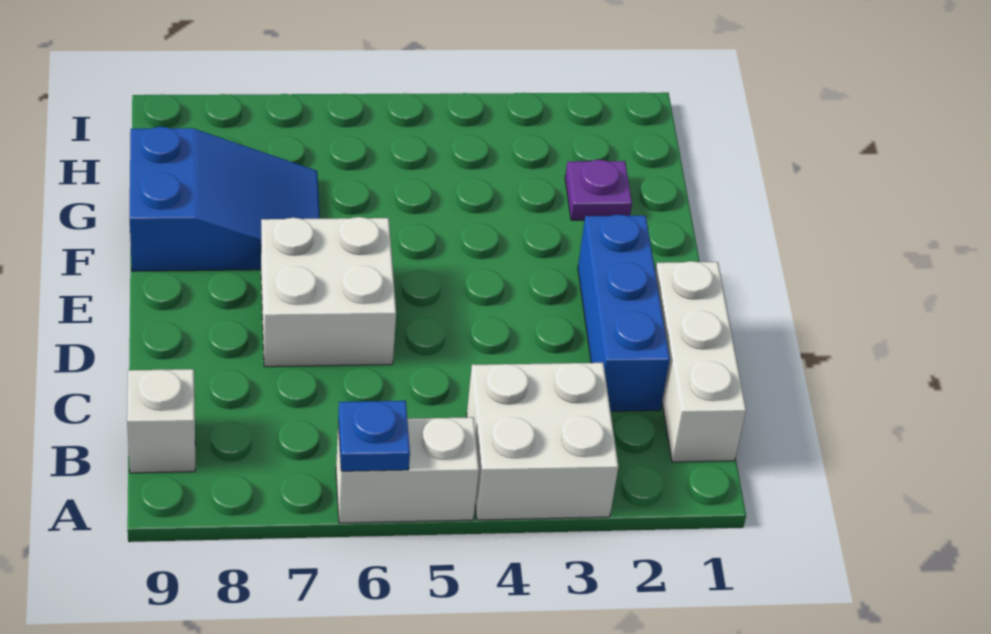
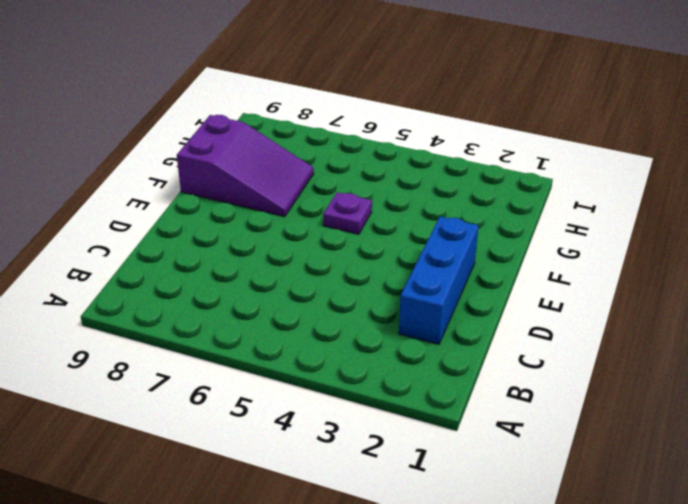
purple plate F5 level 1 -> purple plate G2 level 1
purple slope F7:G9 level 1 top 9 -> blue slope F7:G9 level 1 top 9
none -> white brick A3:B4 level 1
none -> white brick A5:A6 level 1

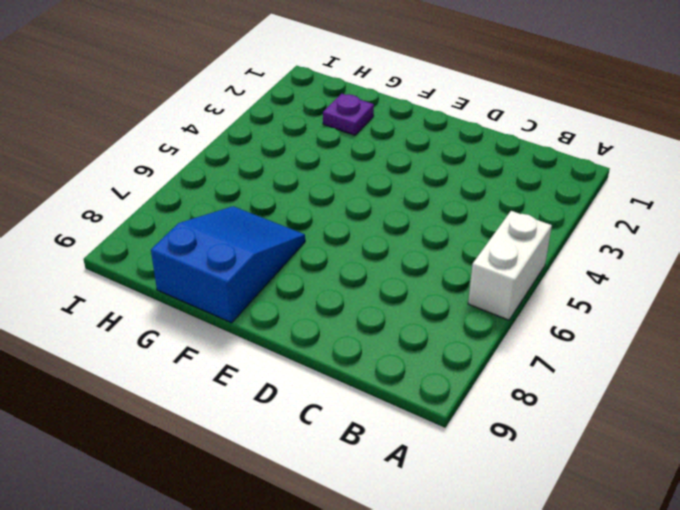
none -> white brick A3:B4 level 1
none -> white brick B1:D1 level 1

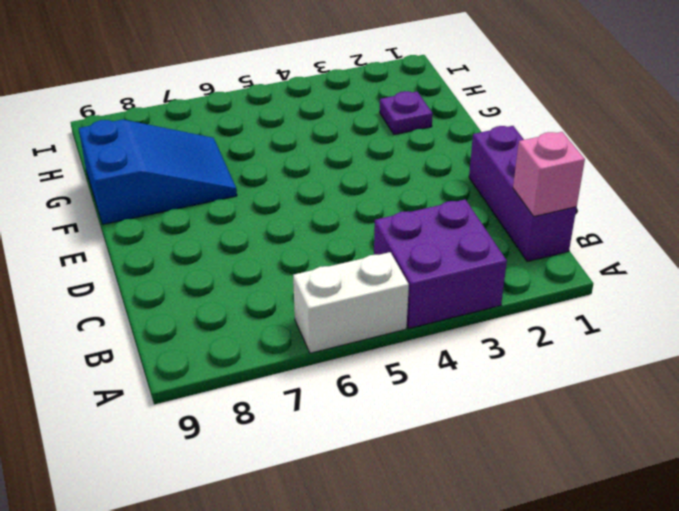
purple brick A3:B4 level 1 -> white brick A3:B4 level 1
purple brick B1:D1 level 1 -> white brick B1:D1 level 1
pink brick B1 level 2 -> none
none -> white brick B9 level 1
none -> blue brick C2:E2 level 1

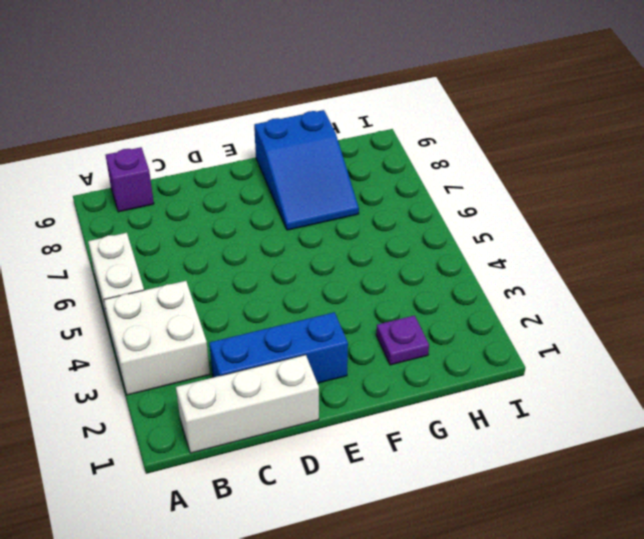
purple brick B9 level 1 -> white brick B9 level 1
none -> white brick D6:E7 level 1
none -> blue plate A6 level 2

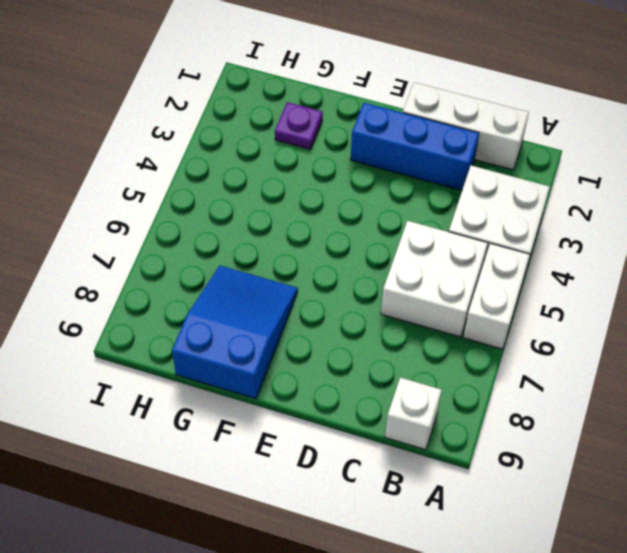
white brick B5:C6 level 1 -> white brick D6:E7 level 1
none -> blue plate A6 level 2

